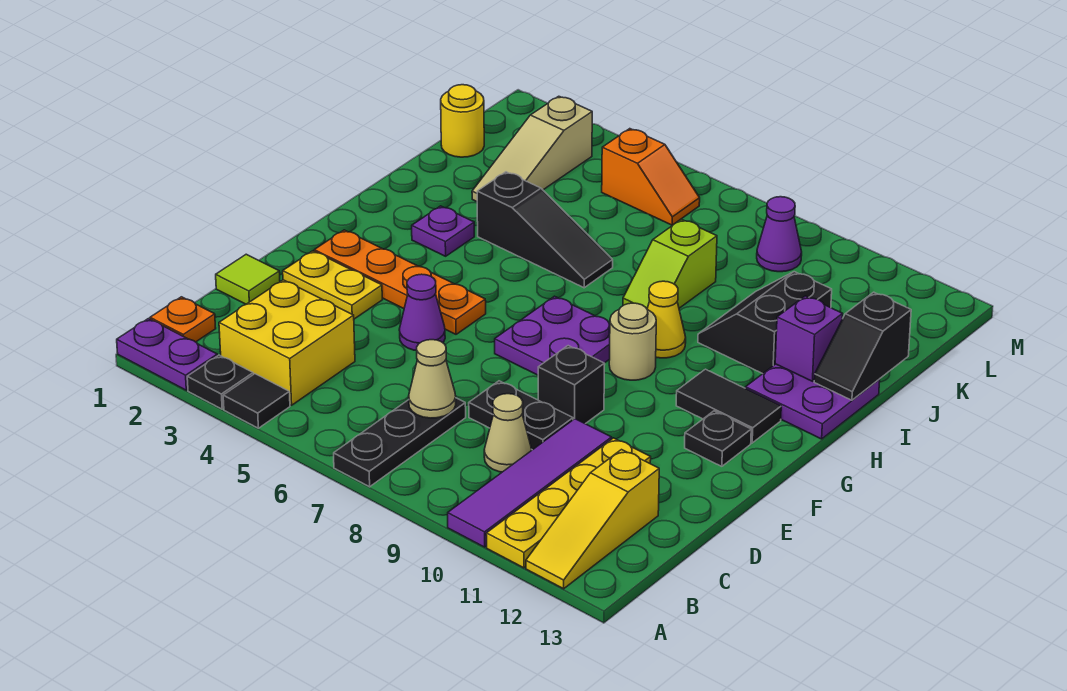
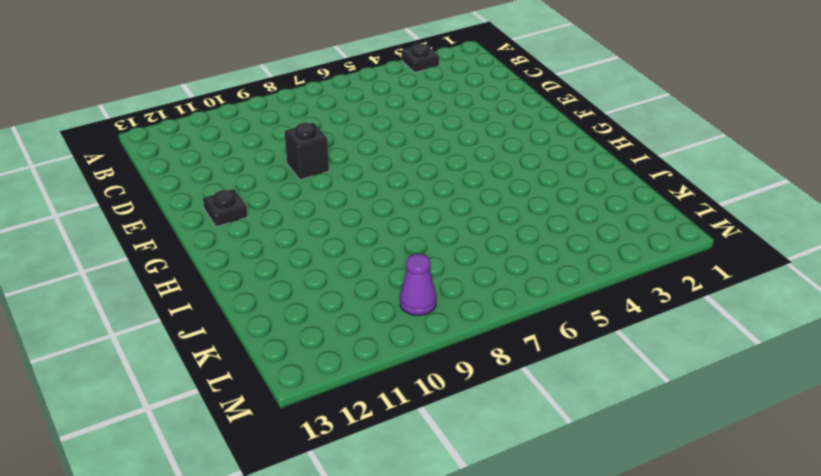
none -> purple plate A1:A2 level 1
none -> black tile A4 level 1
none -> black plate A7:C7 level 1
none -> purple tile A10:D10 level 1

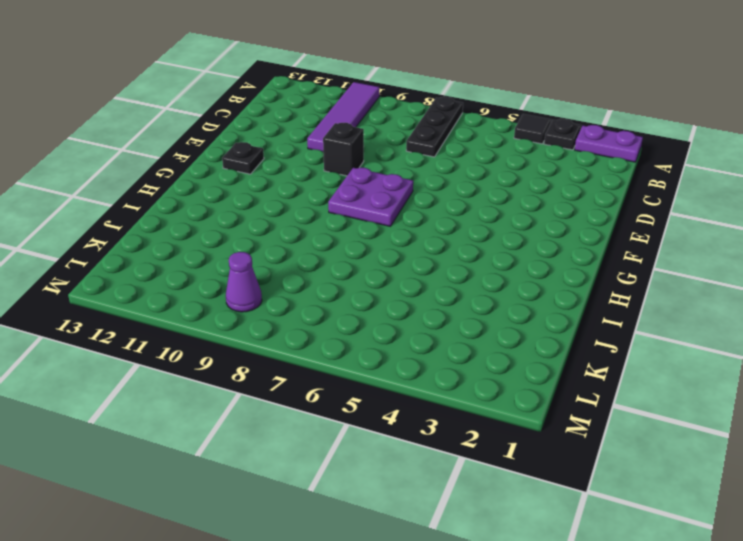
none -> yellow plate A11:D11 level 1
none -> yellow slope A12:C12 level 1 top C
none -> orange plate B1 level 1
none -> yellow brick B3:C4 level 1

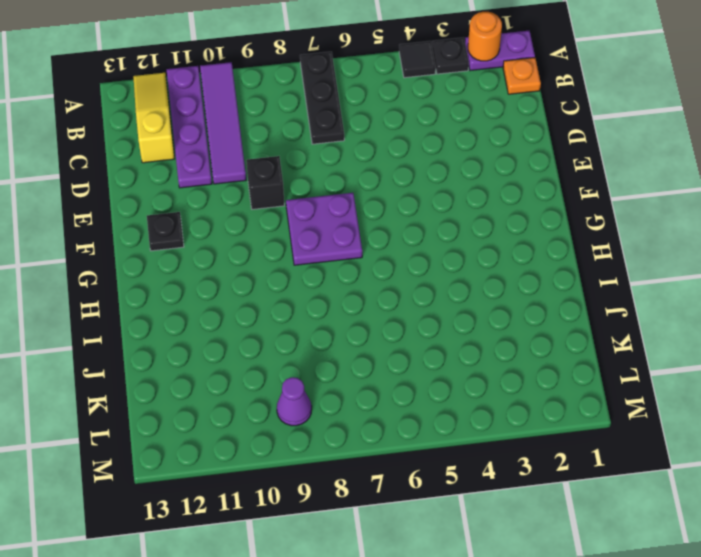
orange round brick A2 level 2 -> none
purple plate A11:D11 level 1 -> yellow plate A11:D11 level 1
none -> yellow brick B3:C4 level 1
none -> tan cone C9 level 1
none -> lime tile D1 level 1
none -> black plate D8:D9 level 1

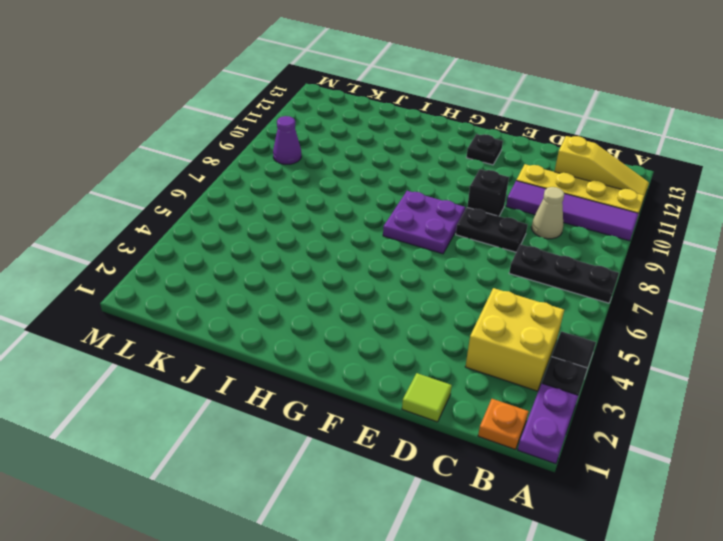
black plate D8:E8 level 1 -> black plate D8:D9 level 1
none -> yellow plate E2:E3 level 1
none -> purple cone E5 level 1
none -> orange plate F2:F5 level 1
none -> tan round brick G9 level 1

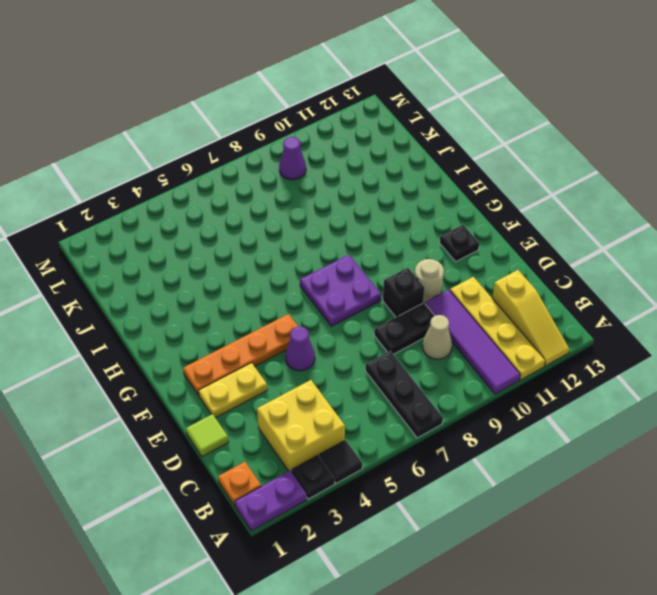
tan round brick E10 level 1 -> tan round brick G9 level 1
none -> black tile G11:G12 level 1
none -> purple plate H3 level 1
none -> yellow cone H9 level 1
none -> purple plate H12:I13 level 1

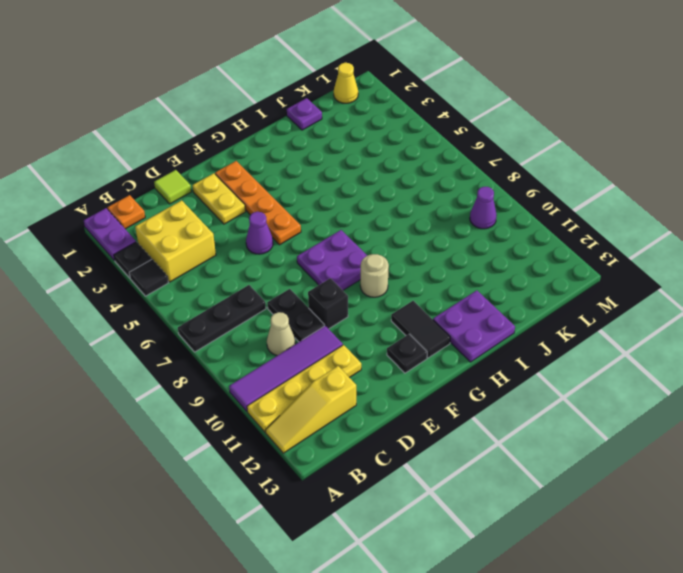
purple plate J1 level 1 -> purple plate H3 level 1
yellow cone L1 level 1 -> yellow cone H9 level 1
none -> black slope I4:I6 level 1 top 4
none -> lime slope I8:J8 level 1 top J
none -> black slope I10:J11 level 1 top 11
none -> tan slope J3:L3 level 1 top L

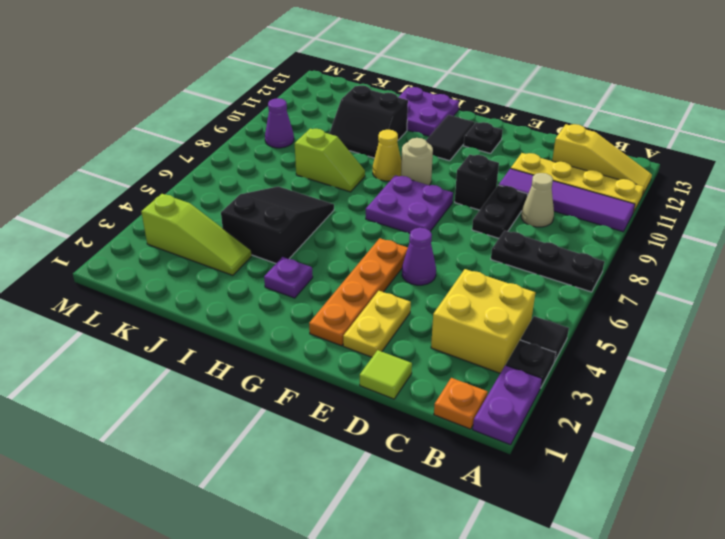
black slope I4:J6 level 1 top 4 -> black slope I4:I6 level 1 top 4
lime slope J3:L3 level 1 top L -> tan slope J3:L3 level 1 top L
none -> yellow round brick K1 level 1
none -> orange slope L5:L6 level 1 top 5
none -> tan cone C7 level 2
none -> purple brick I12 level 2

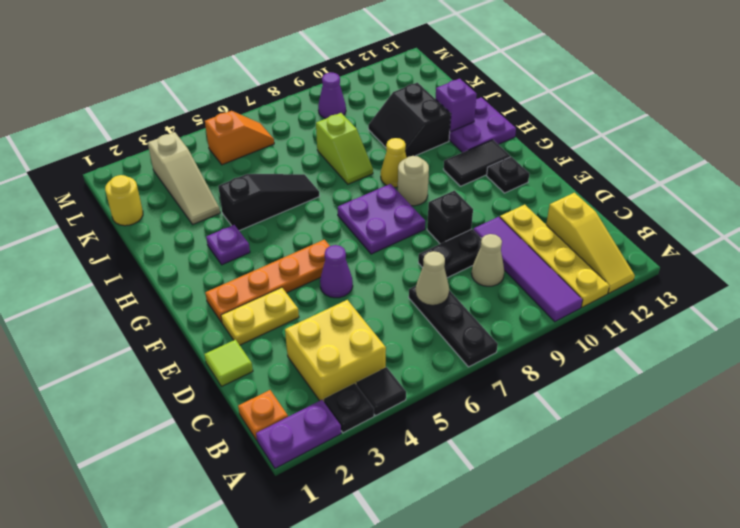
none -> black slope I13:J13 level 2 top J

